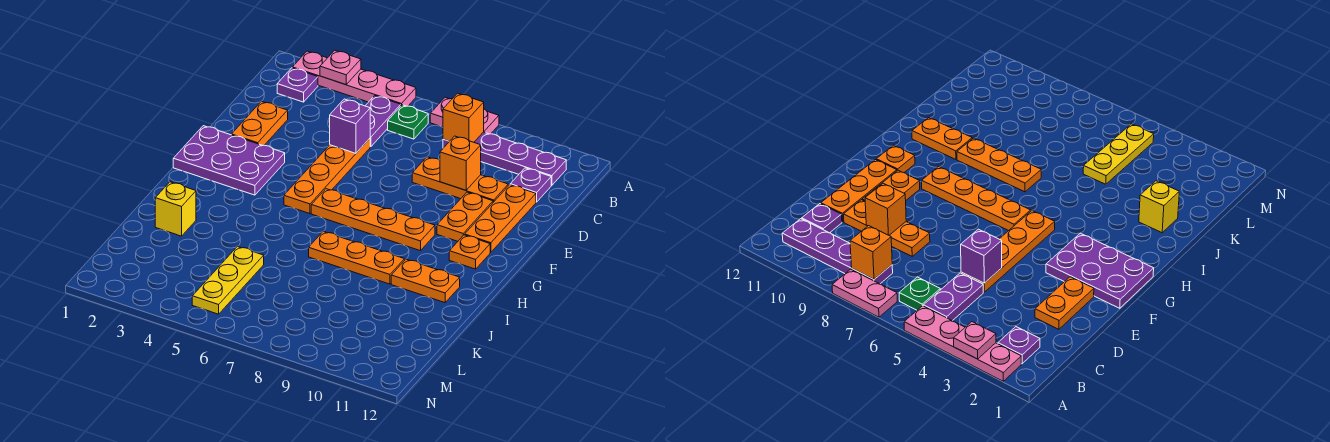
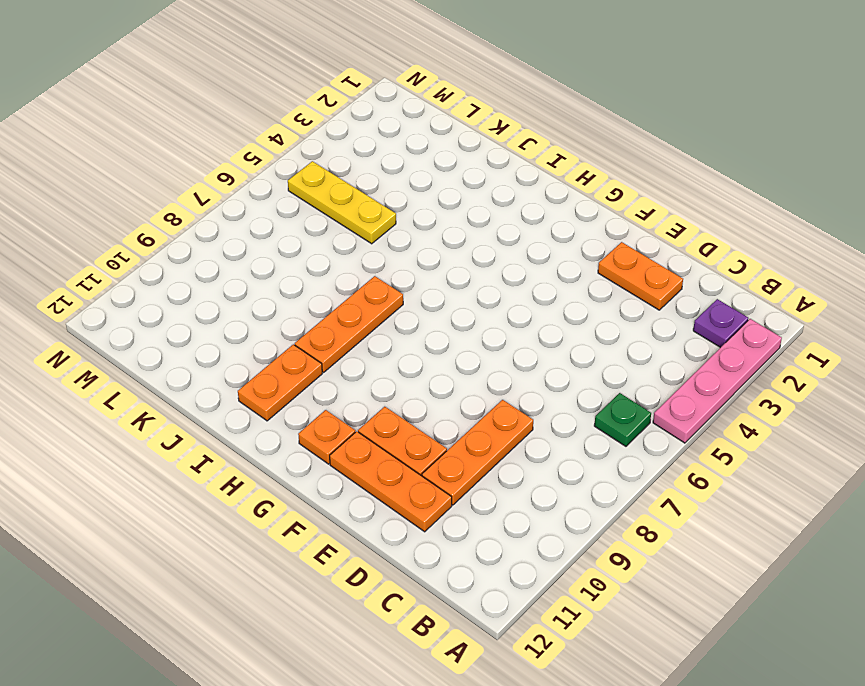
none -> pink plate A7:A8 level 1
none -> purple plate B5:C5 level 1
none -> purple plate B8:B11 level 1

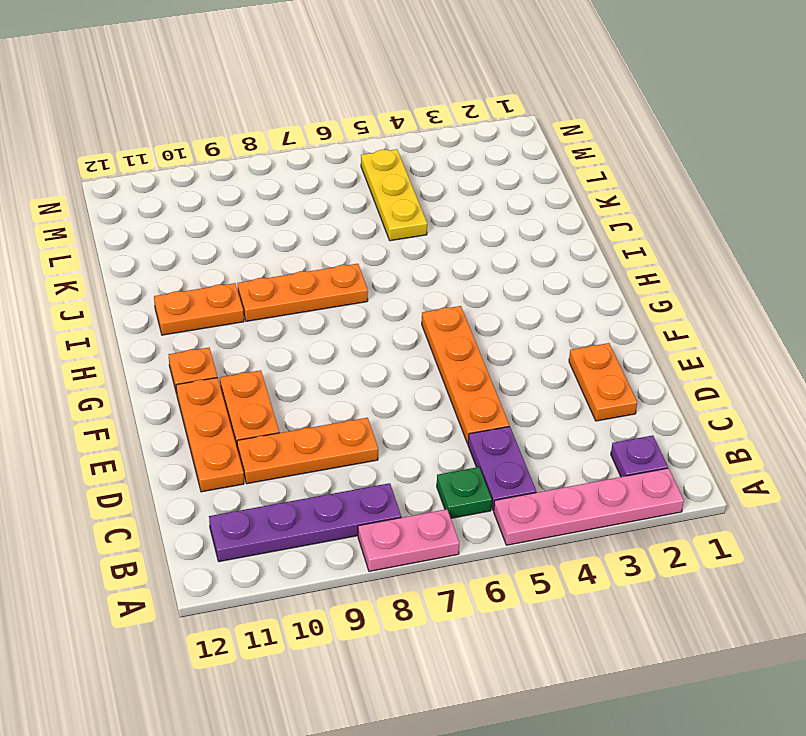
none -> purple plate C11 level 1
none -> purple plate F1:G3 level 1
none -> orange plate G6:G9 level 1

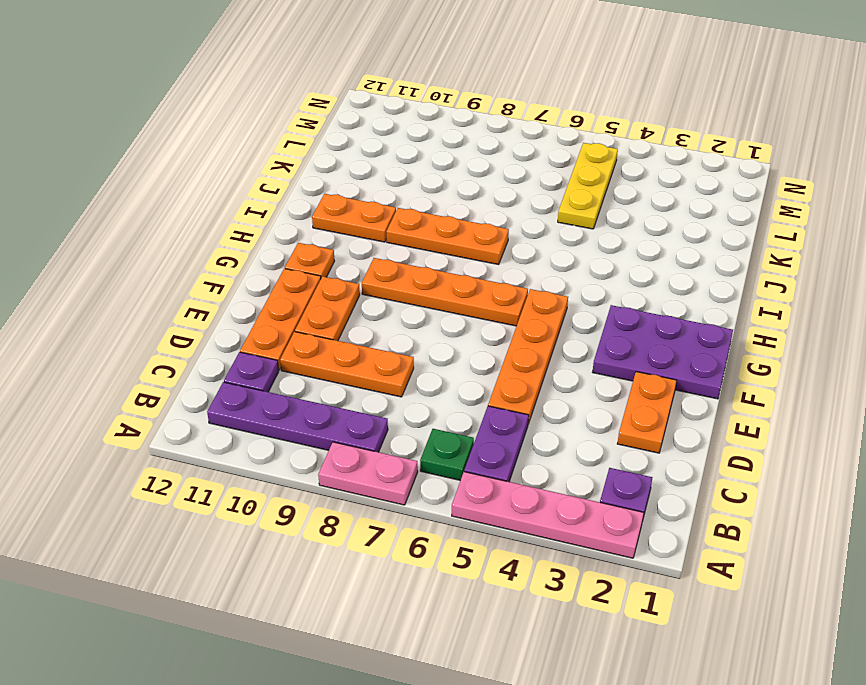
none -> yellow brick J2 level 1
none -> pink plate A3 level 2
none -> orange brick B8 level 2

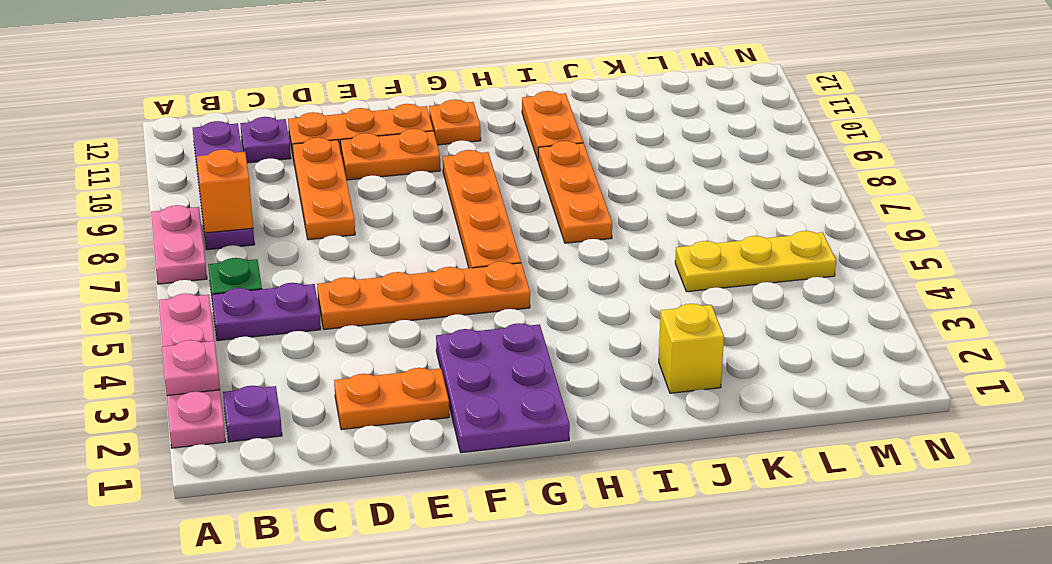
none -> purple brick D5 level 2
none -> orange brick D9 level 2

